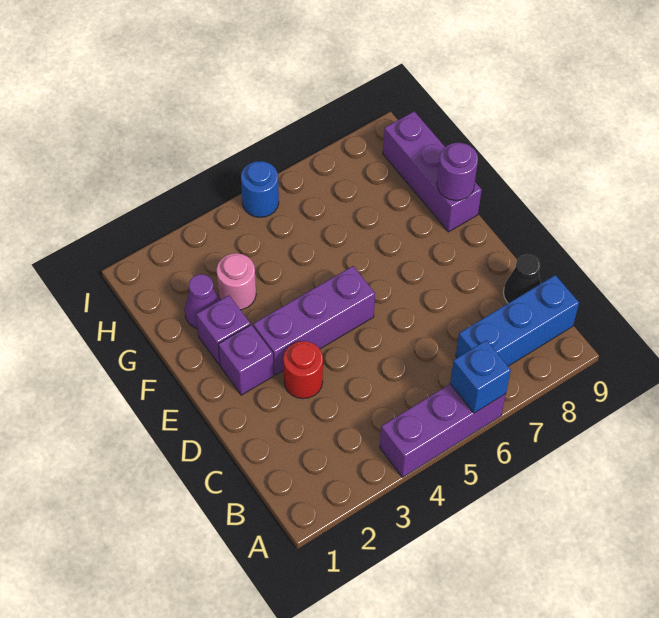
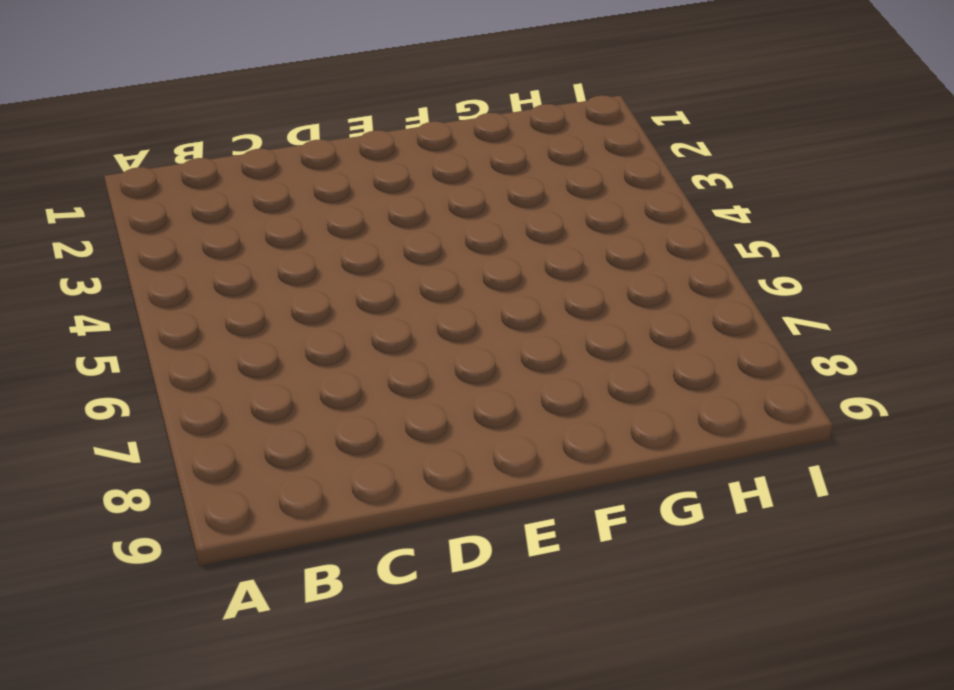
none -> purple brick A4:A6 level 1
none -> blue brick B7:B9 level 1
none -> black cone C9 level 1

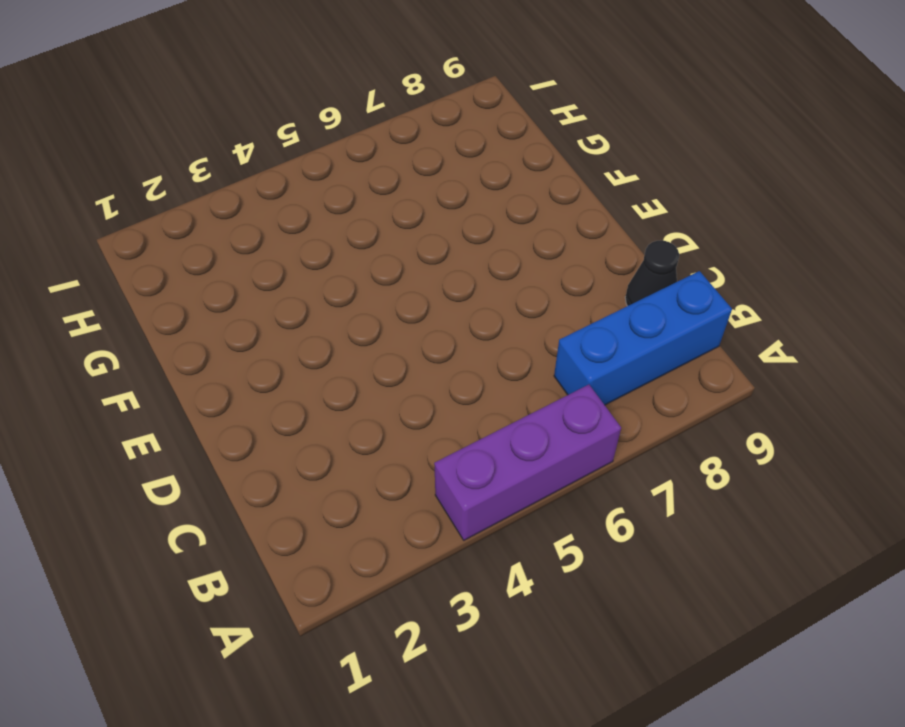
none -> red round brick D3 level 1
none -> purple brick E2 level 1
none -> purple brick E3:E5 level 1

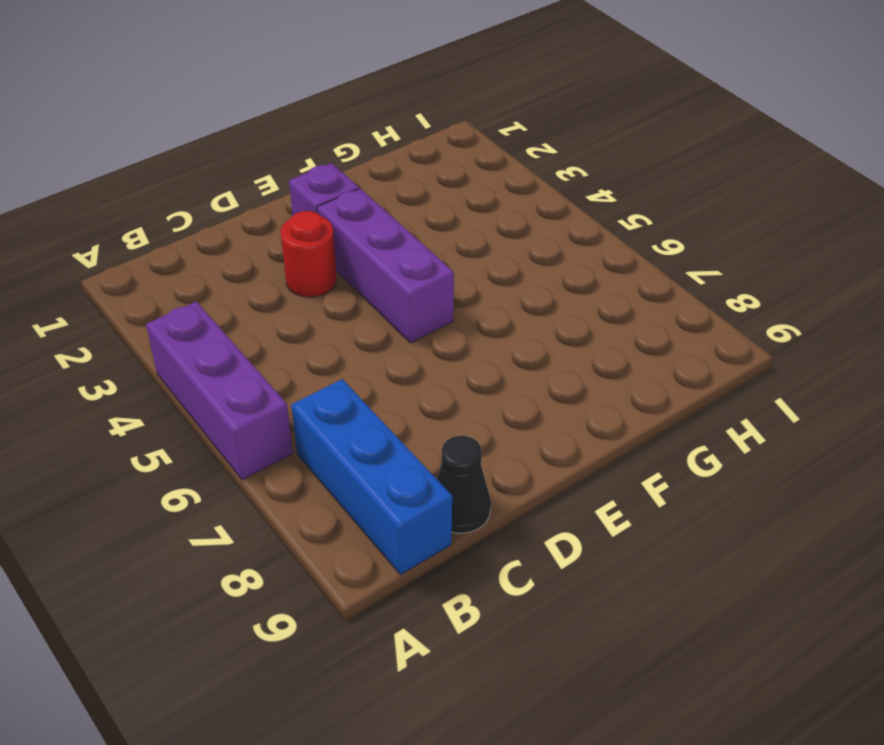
none -> purple brick F2 level 1
none -> purple brick F9:H9 level 1
none -> purple cone G2 level 1

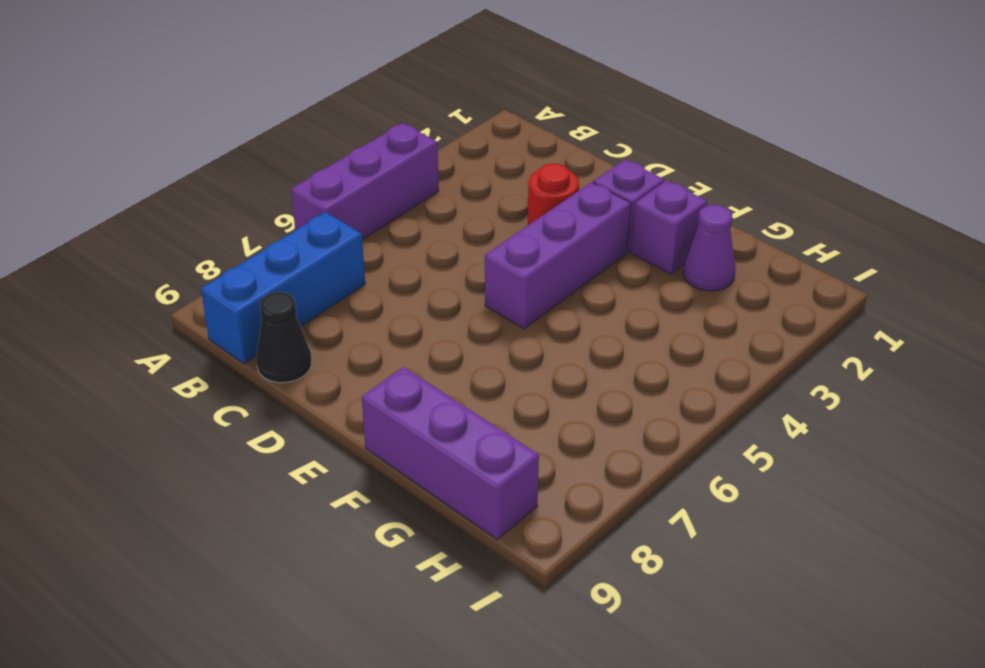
none -> pink round brick G3 level 1
none -> blue round brick I5 level 1
none -> blue brick A6 level 2

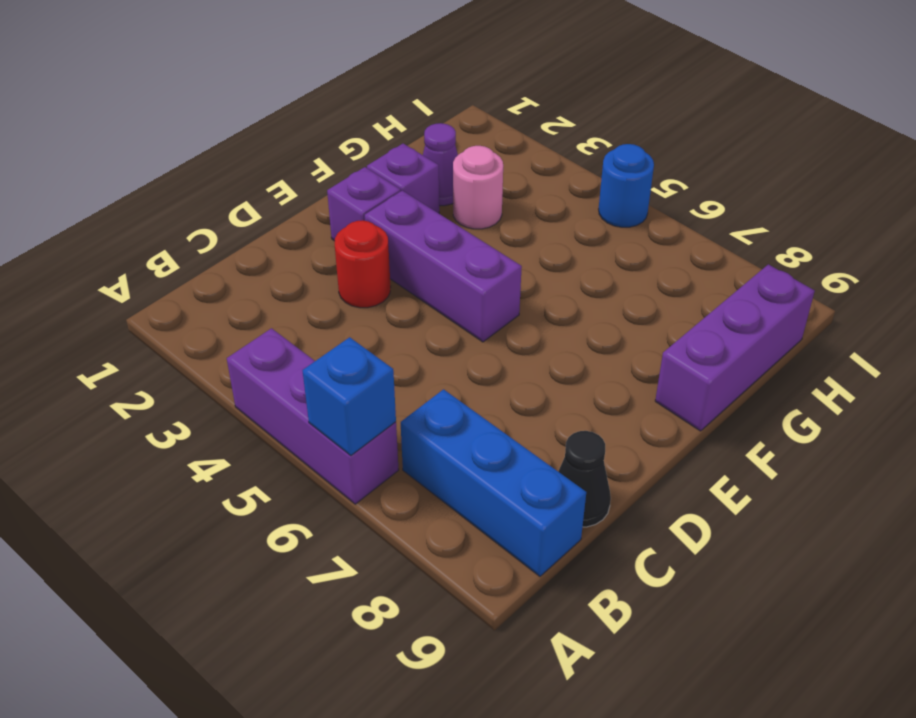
none -> purple round brick F9 level 2

